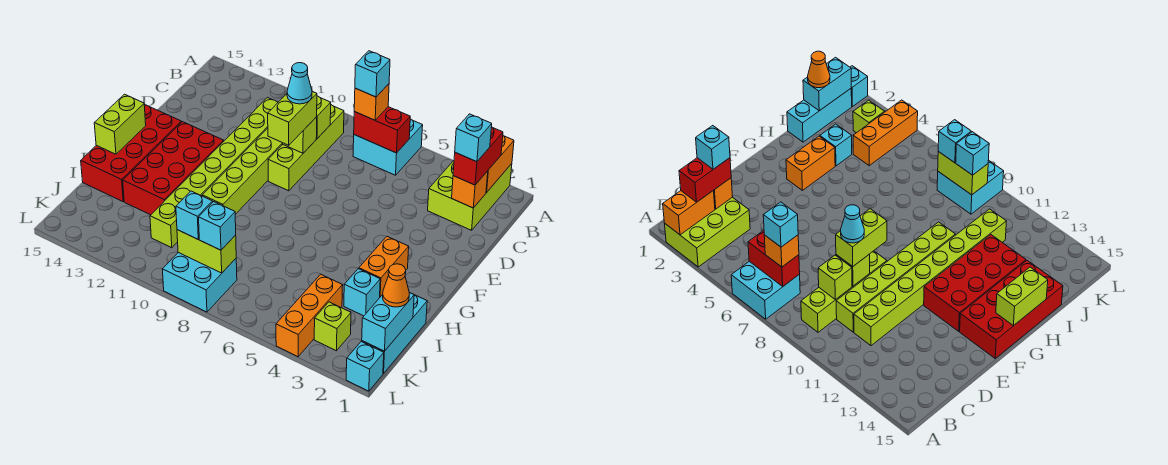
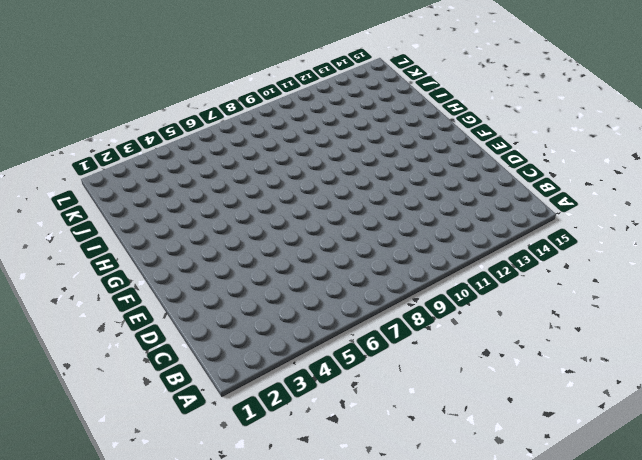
none -> lime brick A2:C3 level 1
none -> cyan brick A6:B7 level 1
none -> lime brick B9:E9 level 1
none -> lime brick C10:H10 level 1

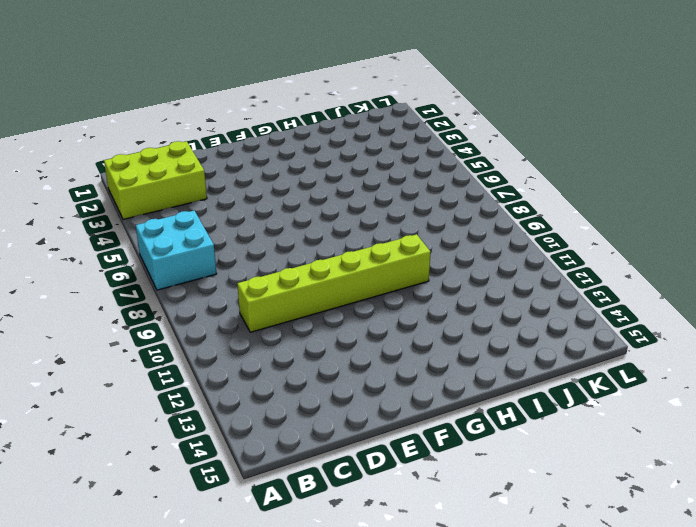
none -> lime brick B9:E9 level 1
none -> lime brick C11:J11 level 1
none -> red brick F12:I13 level 1
none -> red brick F14:I15 level 1

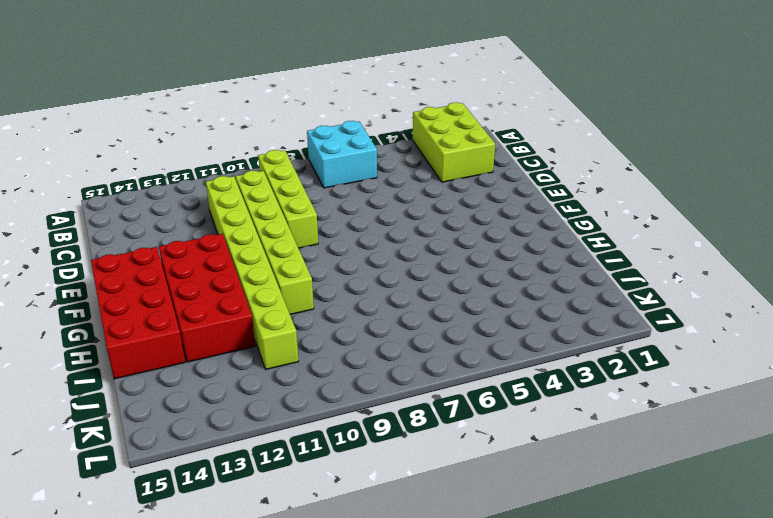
none -> orange brick G3:H3 level 1
none -> cyan brick I1:K1 level 1
none -> cyan brick I3 level 1
none -> orange brick J4:L4 level 1

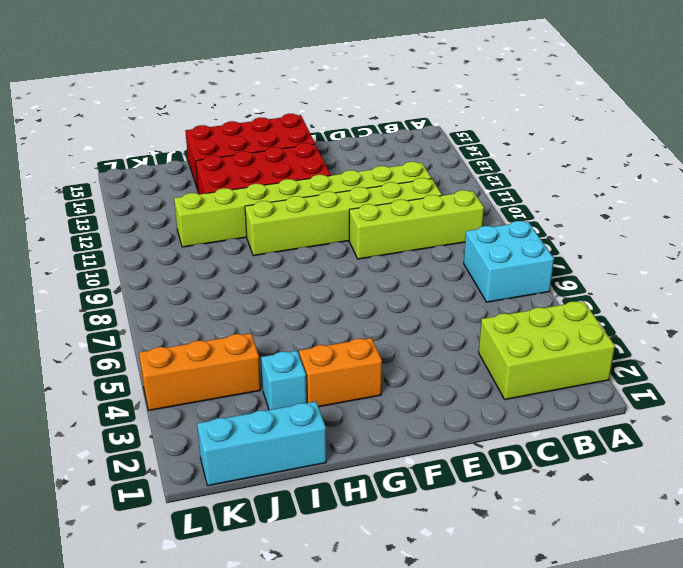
none -> lime brick K3 level 1
none -> cyan brick K8:L9 level 1
none -> cyan brick L1 level 1
none -> orange brick A2:B2 level 2

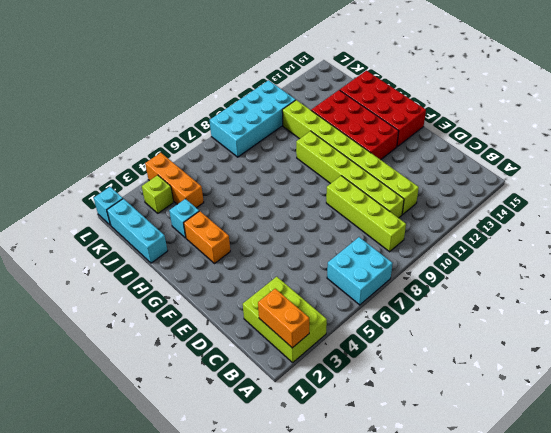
cyan brick K8:L11 level 1 -> cyan brick K8:L9 level 1
none -> red brick B6:B7 level 2
none -> orange brick C2 level 2
none -> lime brick C9 level 2
none -> lime brick D9 level 2

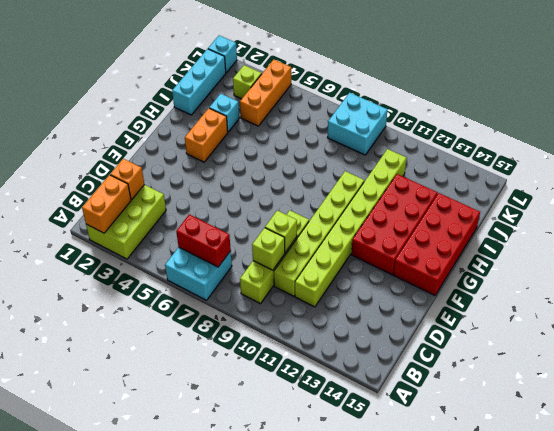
none -> lime brick G15:H15 level 2
none -> cyan brick J1:K1 level 2
none -> lime brick K8:K9 level 2
none -> red brick B2:C2 level 3

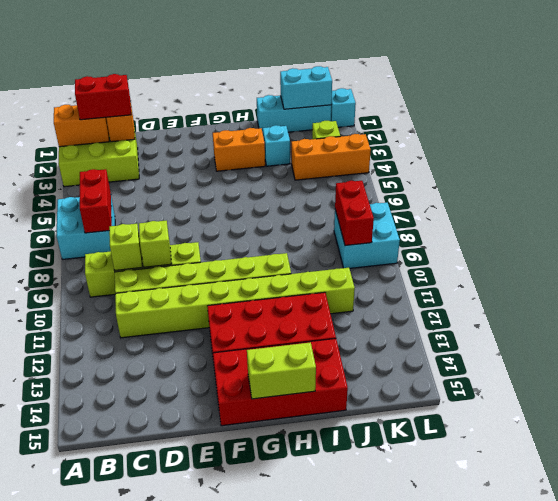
red brick K8:K9 level 2 -> lime brick K8:K9 level 2
none -> orange brick B7 level 3
none -> lime brick D9:E9 level 3
none -> orange cone J1 level 3
none -> cyan brick K8 level 3

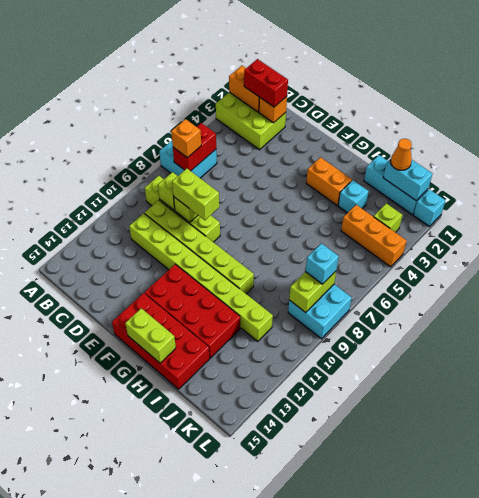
none -> cyan brick K9 level 3
none -> cyan brick B7 level 4
none -> cyan brick C2 level 4
none -> cyan cone D9 level 4

